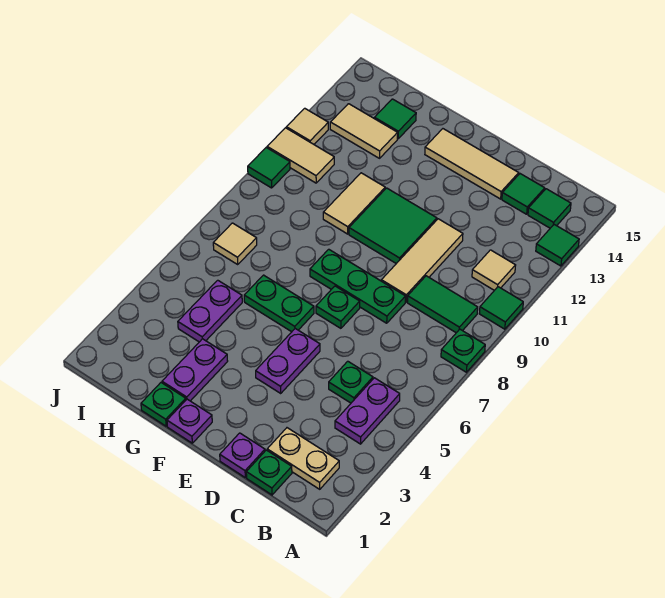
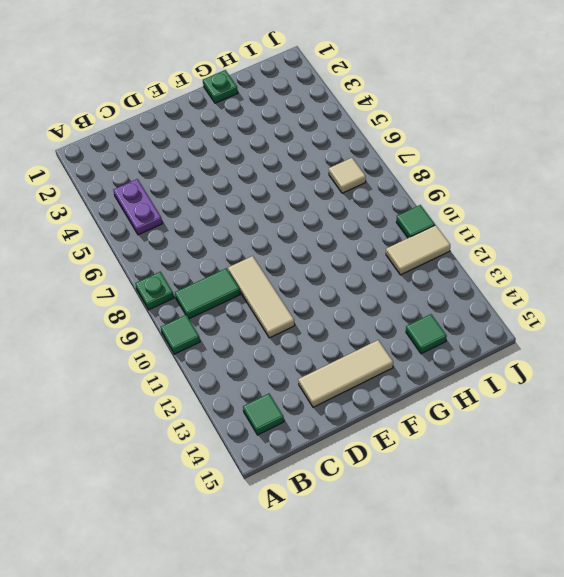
none -> green tile A13 level 1
none -> tan plate B2:C2 level 1
none -> tan tile B11 level 1
none -> green plate C1 level 1

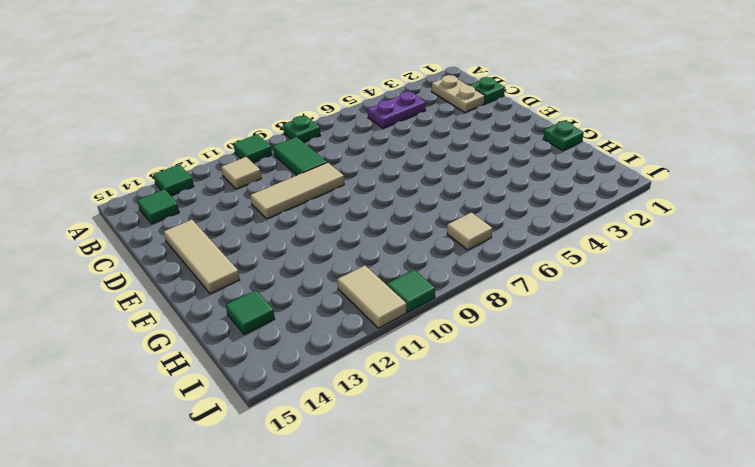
none -> green plate C5 level 1
none -> green tile C14 level 1
none -> purple plate D1 level 1
none -> green plate D8:F8 level 1

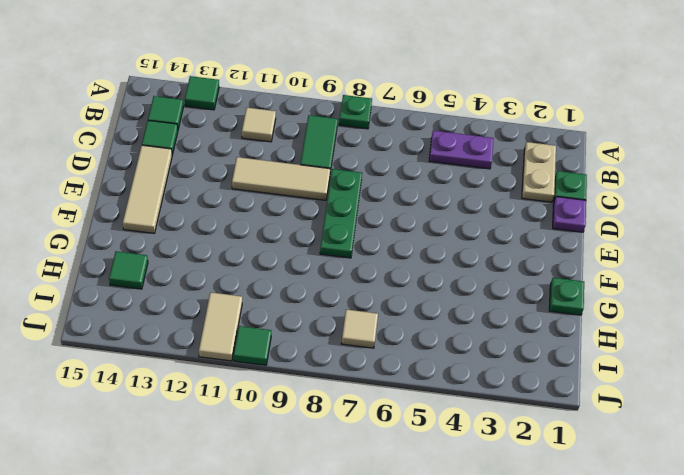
none -> green tile A10 level 1
none -> green plate C5 level 1
none -> purple plate E4:E5 level 1
none -> green plate E7 level 1

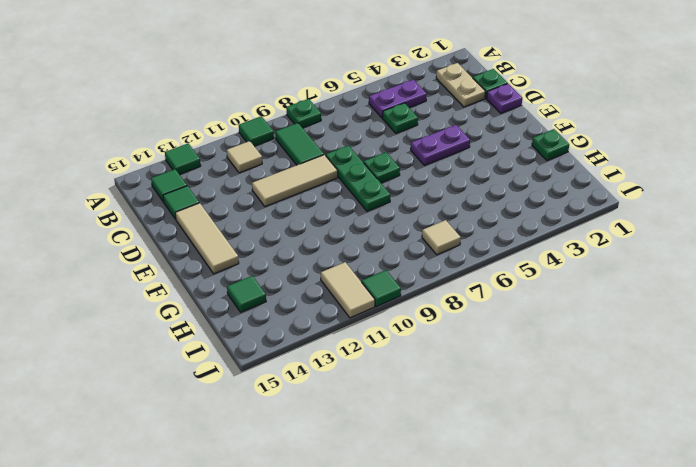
none -> green tile E10:F11 level 1
none -> purple plate F1 level 1
none -> green plate F6:G6 level 1
none -> purple plate G2:G3 level 1

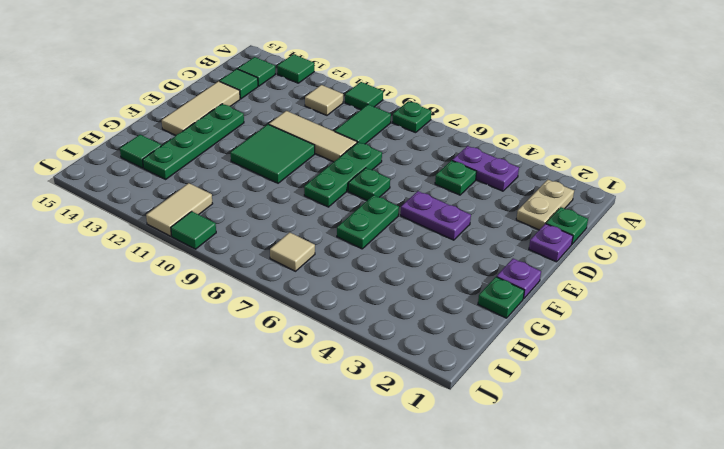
green plate E13:H13 level 1 -> tan tile H13:I13 level 1
none -> purple plate G2:G3 level 1
none -> tan tile G10:G11 level 1
none -> purple plate H4:H5 level 1
none -> tan tile J12 level 1

